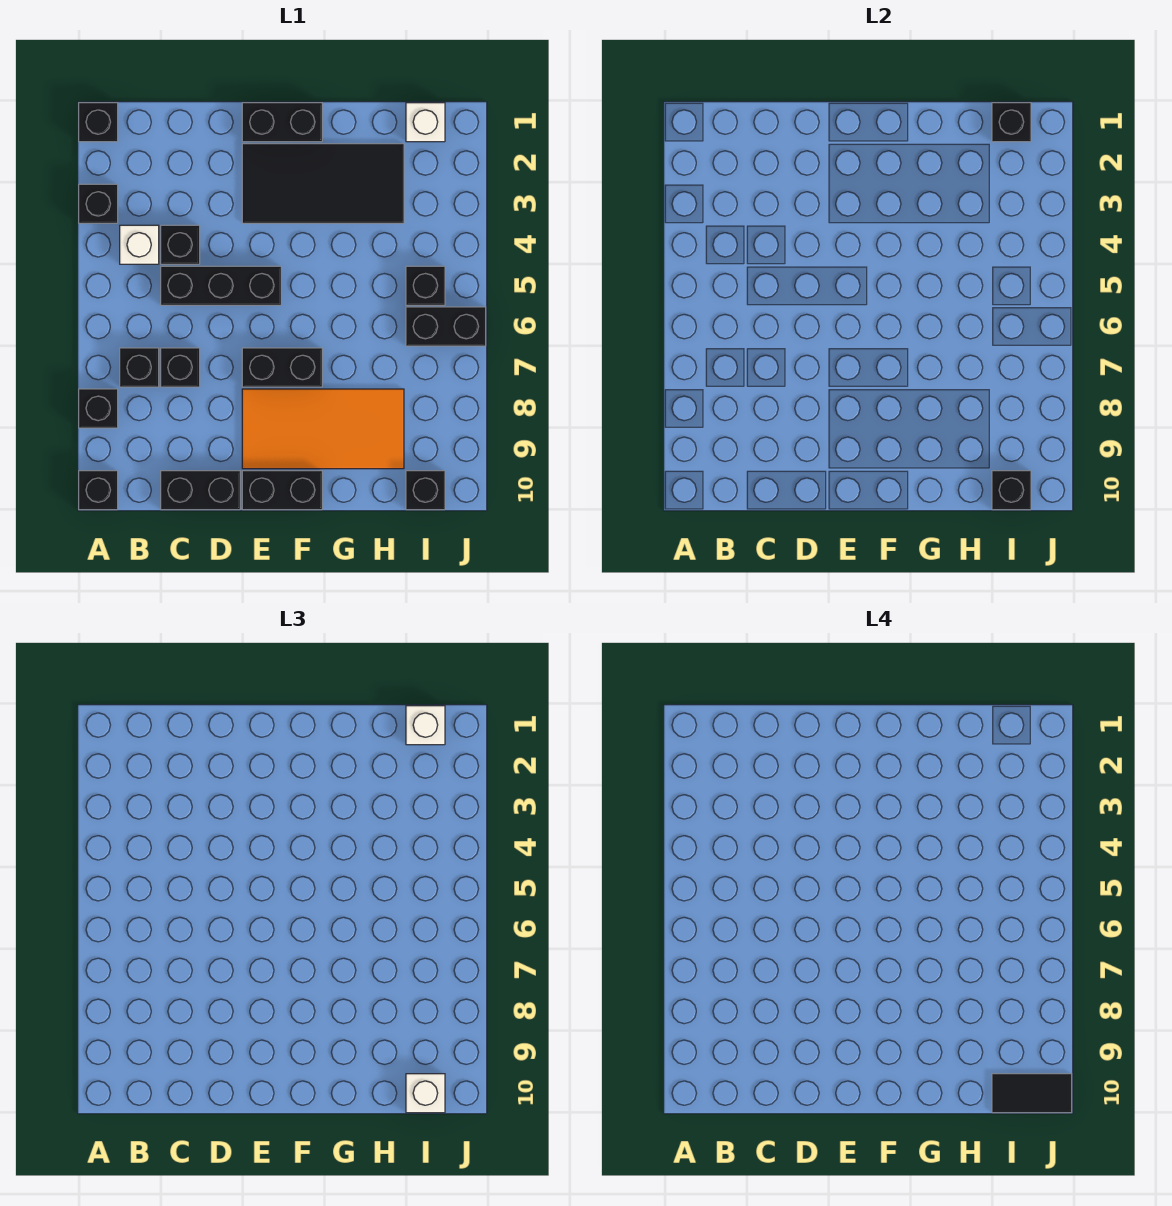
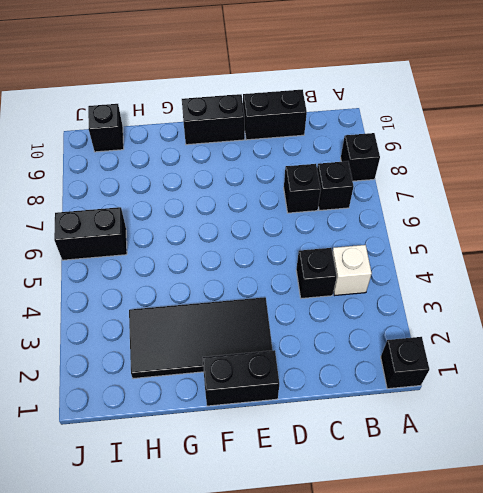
none -> black brick A3 level 1
none -> black brick A10 level 1
none -> black brick C5:E5 level 1

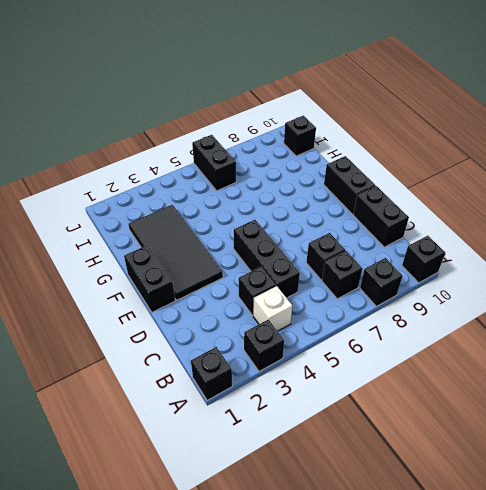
none -> black brick E7:F7 level 1
none -> orange tile E8:H9 level 1
none -> white brick I1 level 1

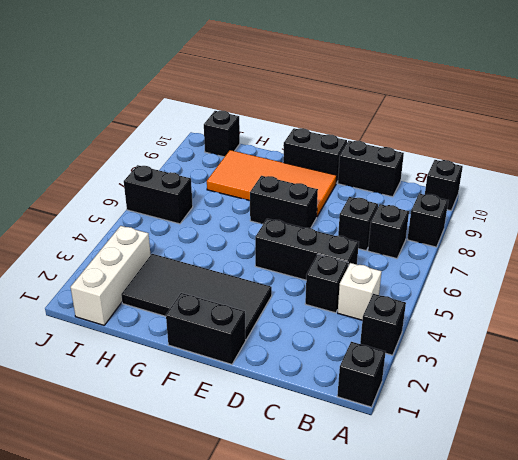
white brick I1:I3 level 1 -> white brick I1 level 1
none -> black brick I5 level 1
none -> black brick I1 level 2
none -> black brick I10 level 2

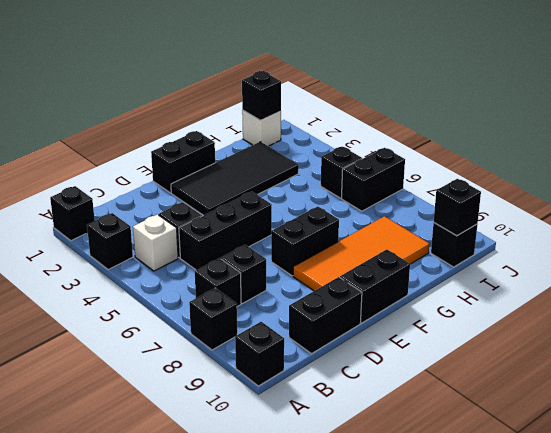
none -> white brick I1 level 3
none -> white brick I10 level 3
none -> black tile I10:J10 level 4

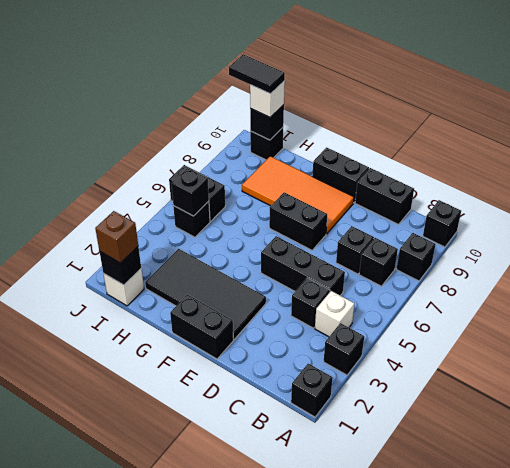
brown brick I1 level 3 -> white brick I1 level 3
black brick I5 level 2 -> none

